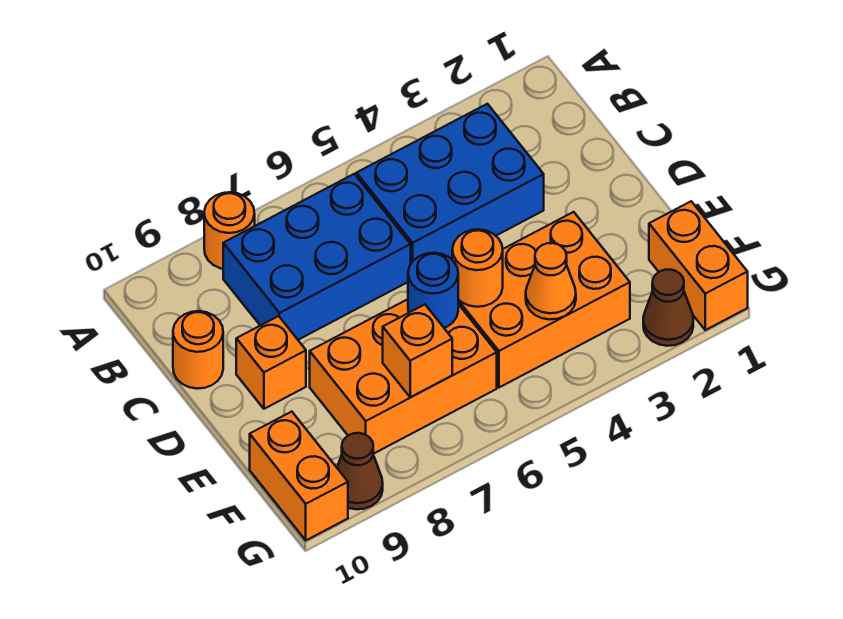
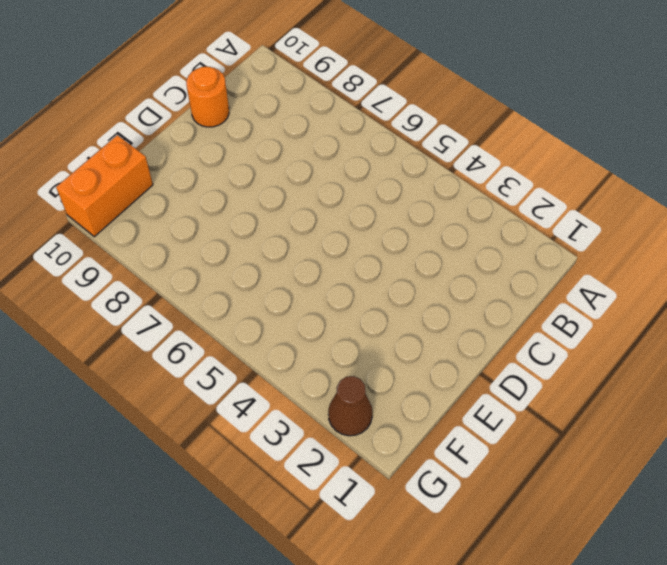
none -> orange round brick A8 level 1
none -> blue brick B3:C5 level 1
none -> blue brick B6:C8 level 1

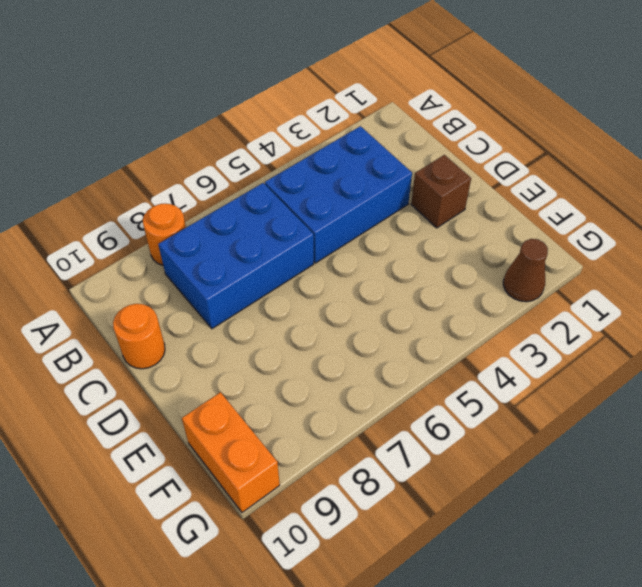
brown brick D2 level 1 -> none
none -> orange brick D9 level 1
none -> orange brick E3:F5 level 1
none -> orange brick E6:F8 level 1

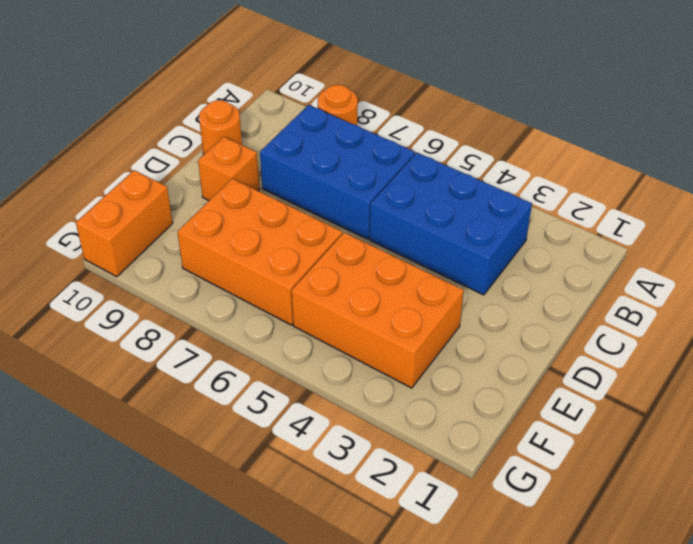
none -> orange brick F1:G1 level 1
none -> brown cone G2 level 1
none -> brown cone G9 level 1

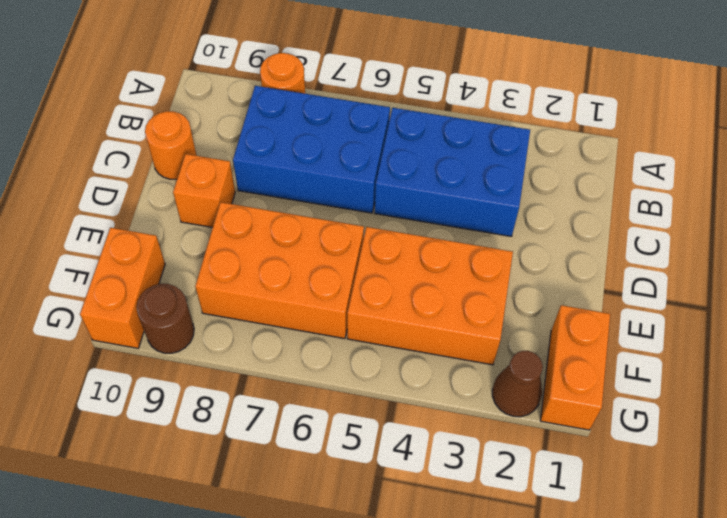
brown round brick G9 level 1 -> brown cone G9 level 1
none -> orange round brick E5 level 2
none -> blue round brick E6 level 2
none -> orange cone F4 level 2

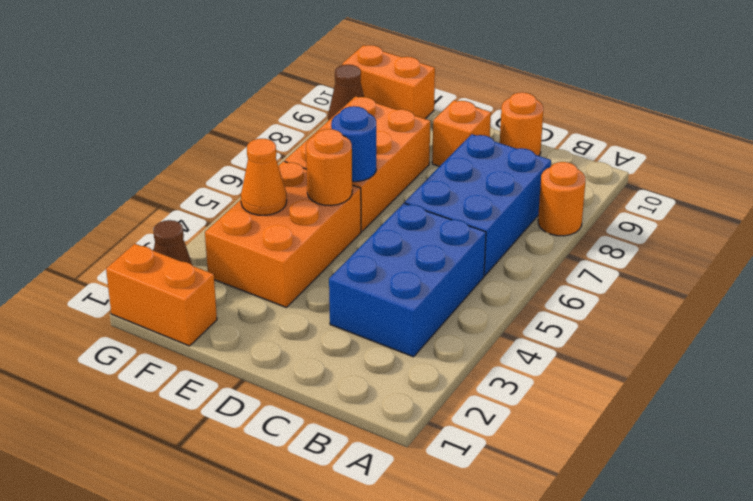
none -> orange brick F7 level 2

